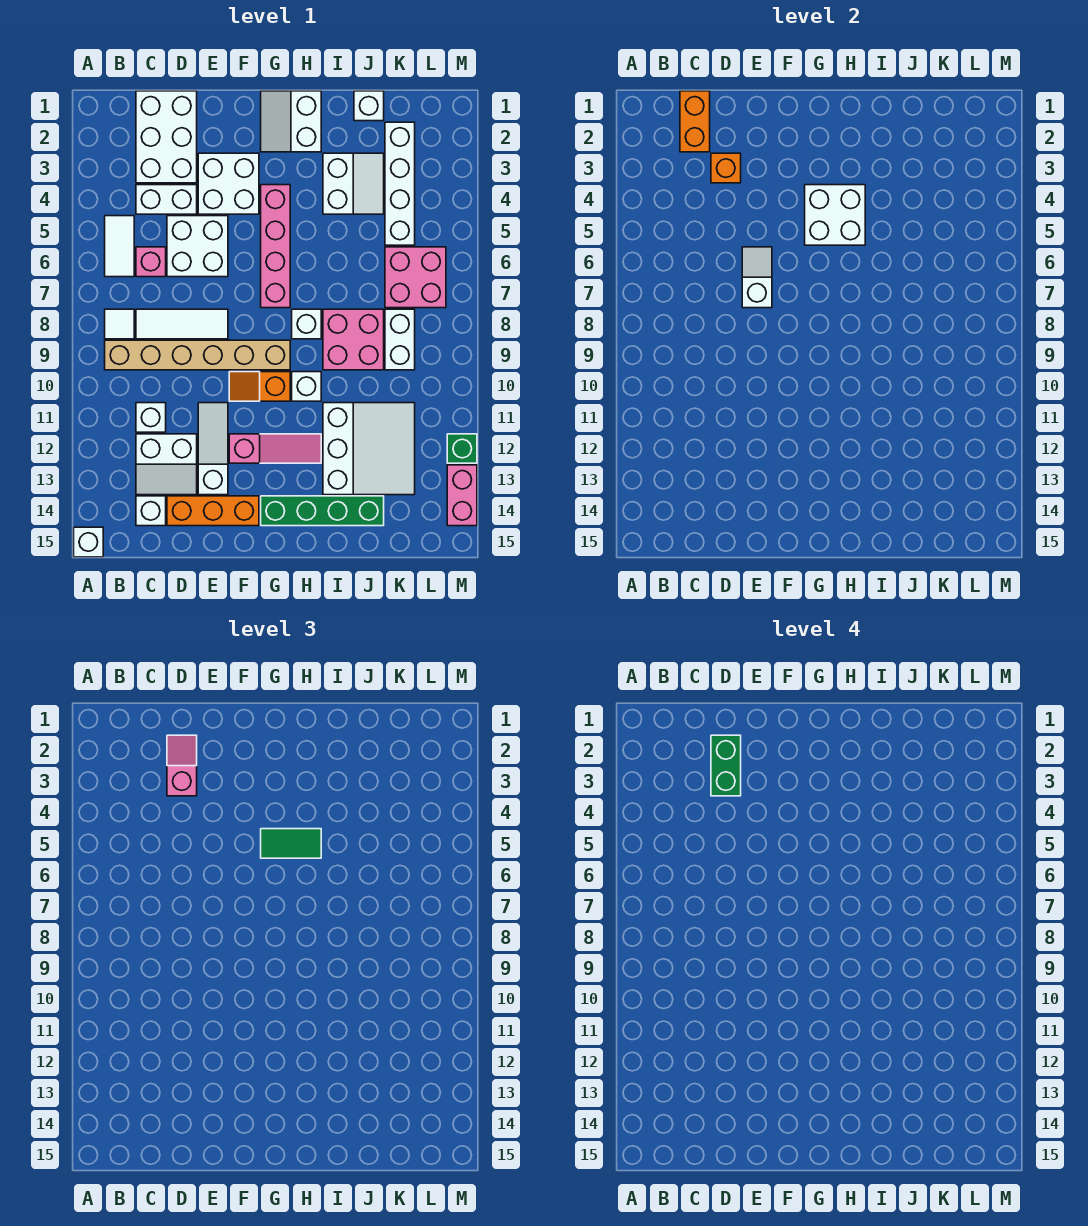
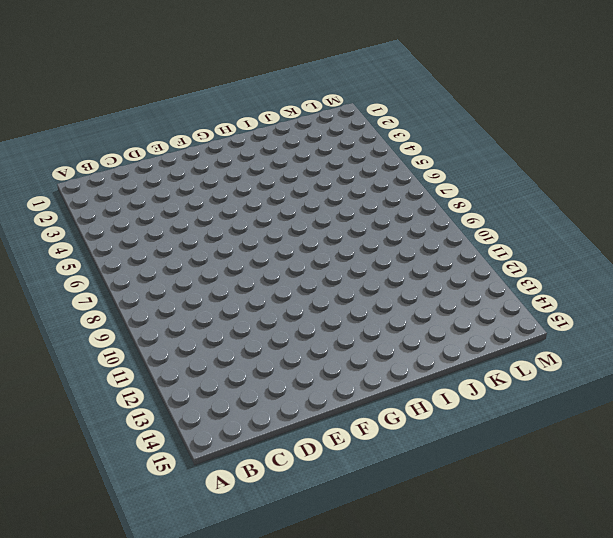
none -> white brick A15 level 1
none -> white tile B5:B6 level 1
none -> white tile B8 level 1
none -> tan brick B9:G9 level 1

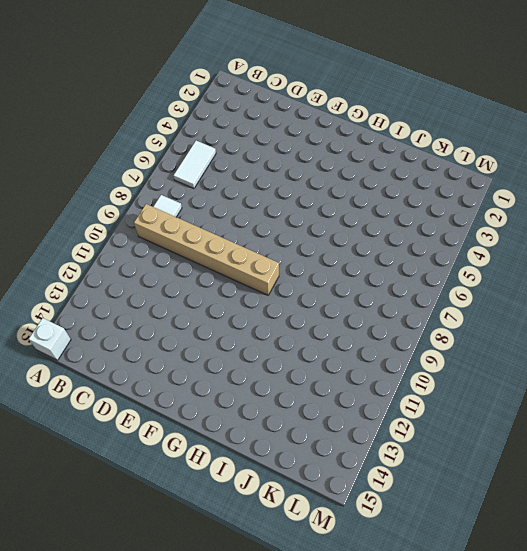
none -> white brick C1:D3 level 1
none -> white brick C4:D4 level 1
none -> pink brick C6 level 1
none -> white tile C8:E8 level 1

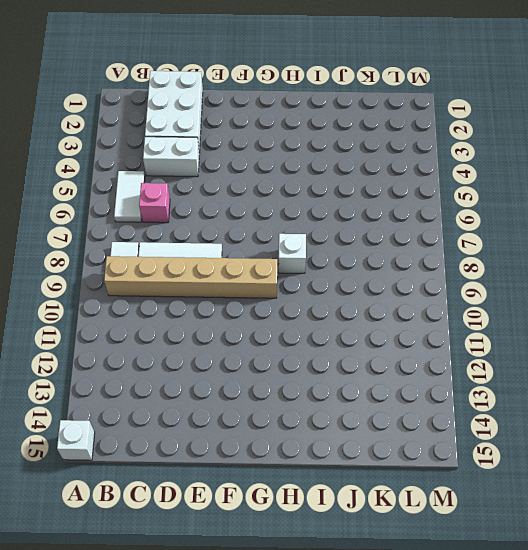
none -> white brick C11 level 1
none -> white slope C12:D13 level 1 top 12
none -> white brick C14 level 1
none -> white brick D5:E6 level 1

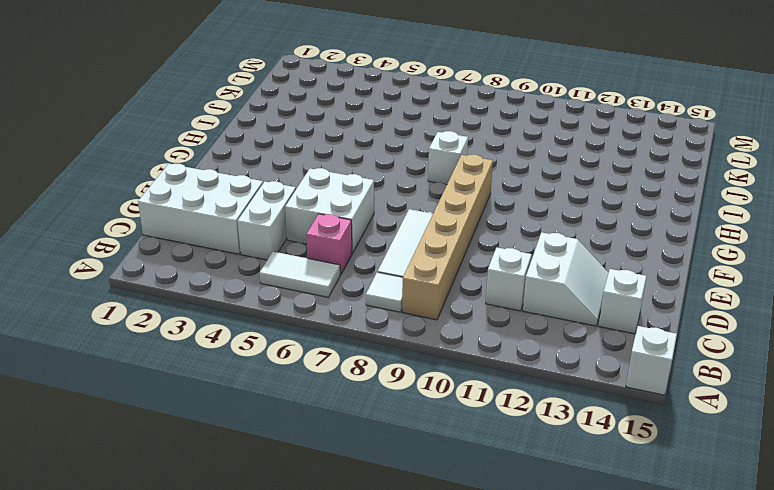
none -> orange brick D14:F14 level 1
none -> white brick E3:F4 level 1
none -> white slope E11:E13 level 1 top 13
none -> orange slope F10:G10 level 1 top G

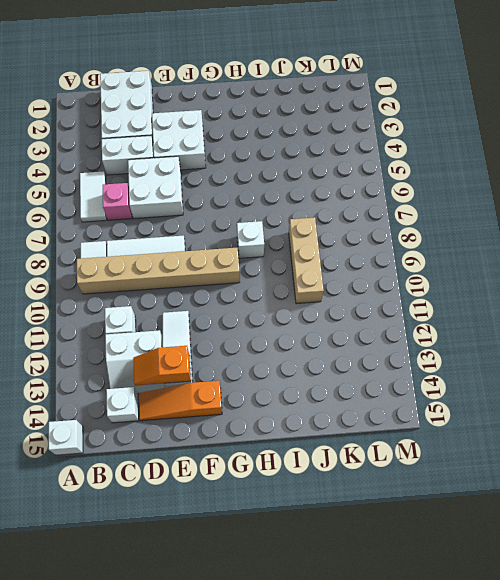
orange slope D13:E13 level 2 top E -> orange slope F10:G10 level 1 top G
orange slope D14:F14 level 1 top F -> orange brick D14:F14 level 1
tan brick J8:J10 level 1 -> pink brick I8:J9 level 1
none -> pink slope F12:H12 level 1 top F
none -> white slope G1:H2 level 1 top H
none -> pink brick G4:G7 level 1
none -> green brick G14:J14 level 1

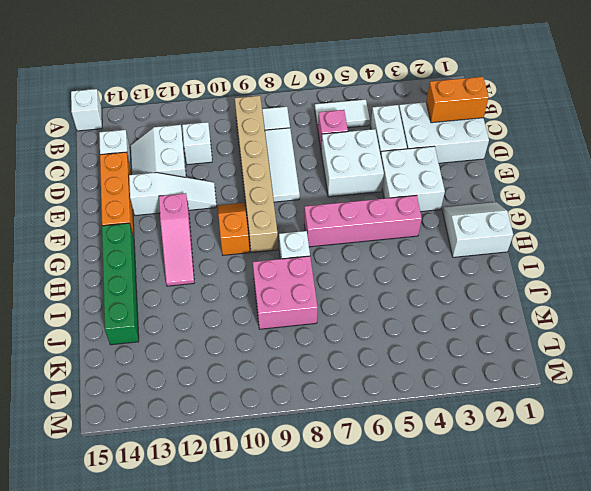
none -> white brick H10 level 1
none -> white slope I3:J4 level 1 top I
none -> white slope I11:K13 level 1 top I
none -> white brick J1 level 1

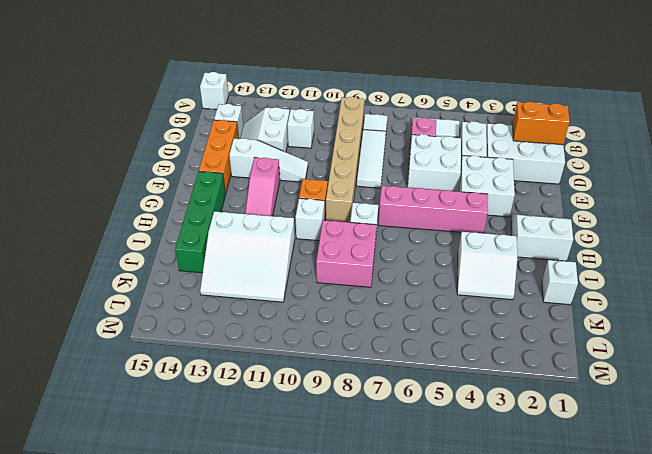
none -> white brick K2:K5 level 1
none -> pink brick K6:L7 level 1
none -> white brick K8:K9 level 1
none -> green brick M12 level 1

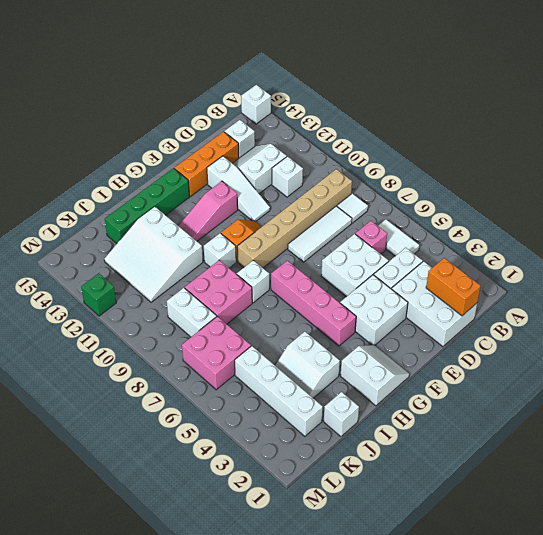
none -> pink brick M13:M14 level 1
none -> orange brick D3 level 2
none -> white slope E6:E7 level 2 top 7
none -> white brick G4:H5 level 2

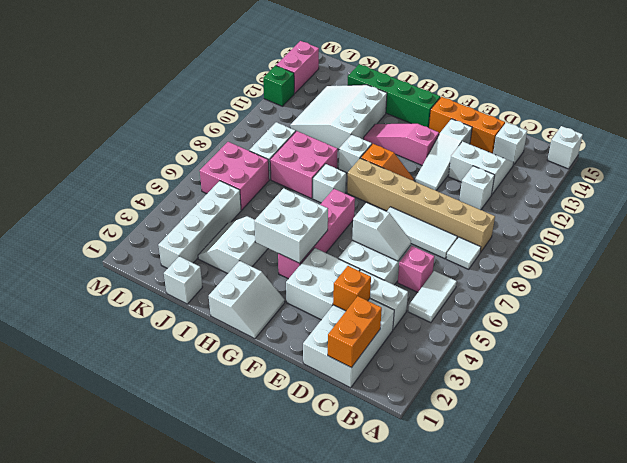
white slope D6:E6 level 2 top E -> white slope E6:E7 level 2 top 7
none -> pink slope D2:D3 level 3 top 3
none -> green tile G5:H5 level 3
none -> green brick D2:D3 level 4

